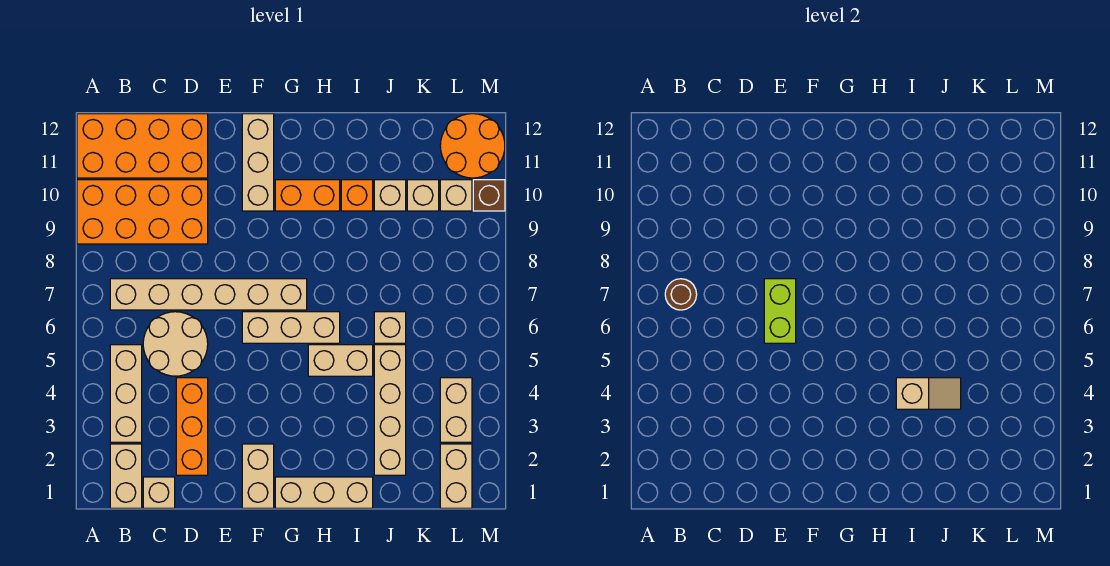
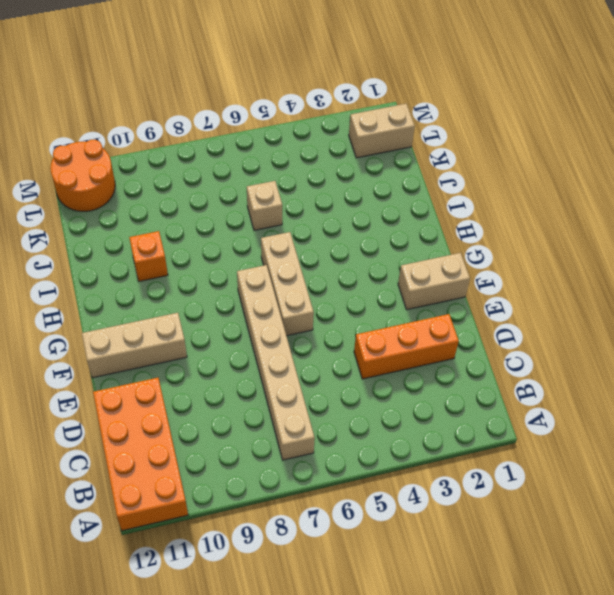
none -> orange brick A9:D10 level 1
none -> tan brick B1:B2 level 1
none -> tan brick B3:B5 level 1

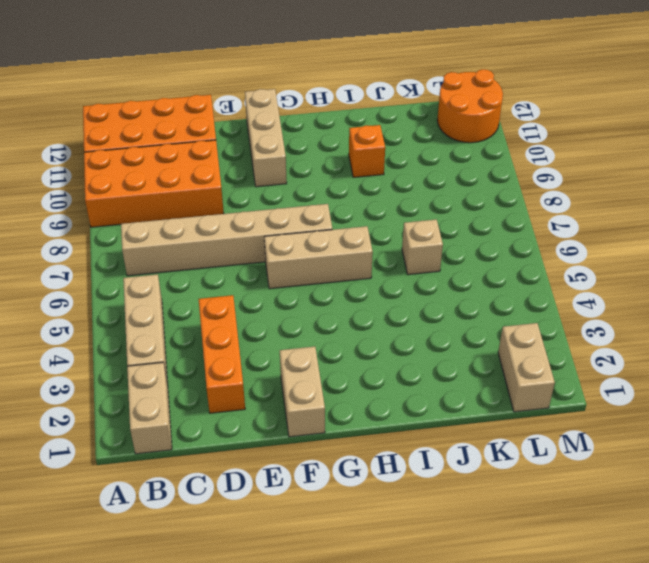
none -> tan brick C1 level 1
none -> tan round brick C5:D6 level 1
none -> tan brick G1:I1 level 1

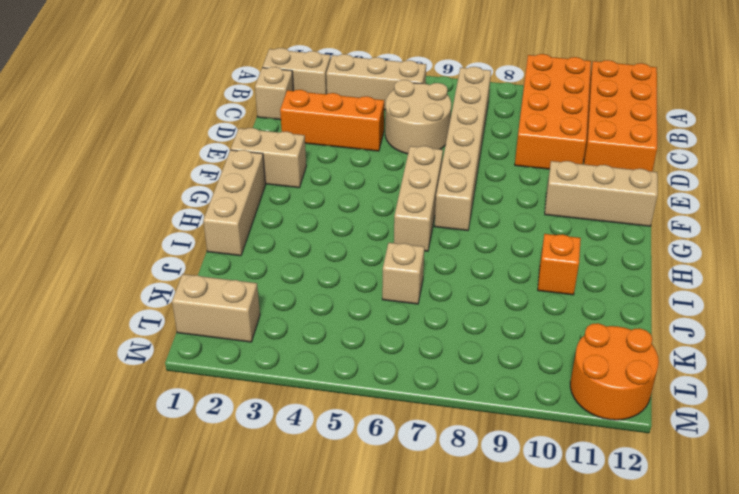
none -> orange brick G10:H10 level 1
none -> tan brick H5:I5 level 1
none -> tan brick J2:J5 level 1

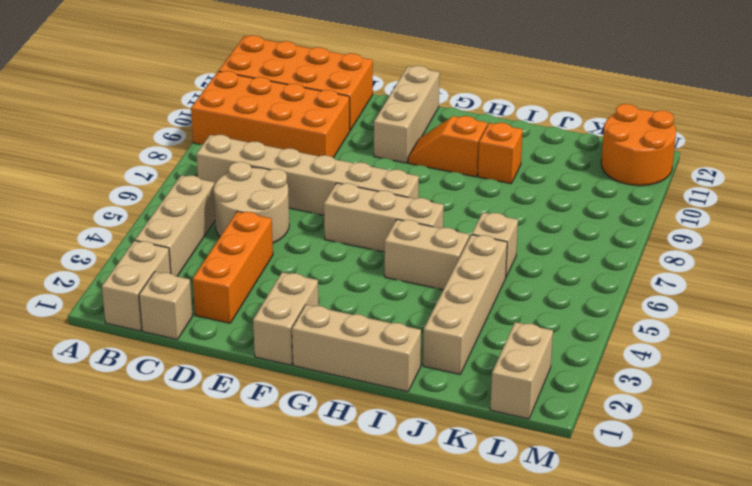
orange slope G10:H10 level 1 top H -> orange brick G10:H10 level 1
none -> tan brick J10 level 1
none -> tan brick K10 level 1
none -> tan brick L3:L4 level 1

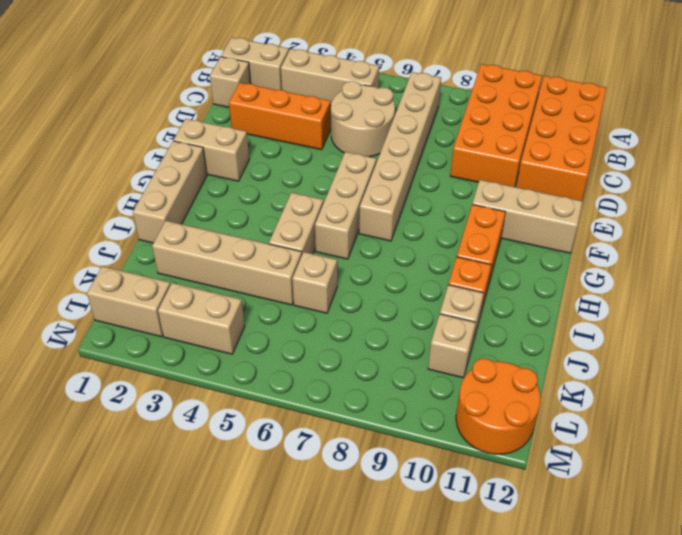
none -> tan brick L10 level 1
none -> brown brick M10 level 1
none -> brown round brick B7 level 2

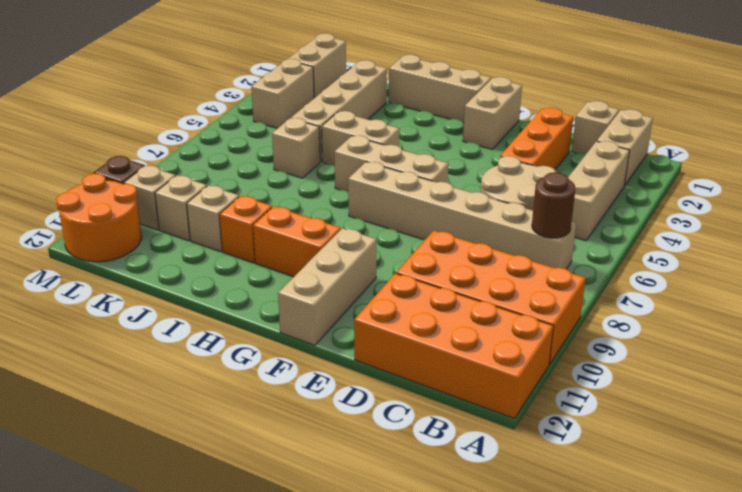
none -> lime brick E6:E7 level 2
none -> tan slope I4:J4 level 2 top I

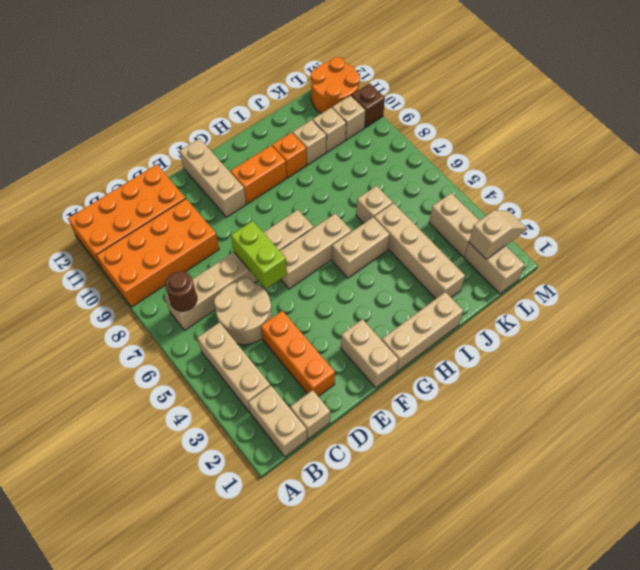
tan slope L2:M2 level 2 top L -> tan slope I4:J4 level 2 top I

